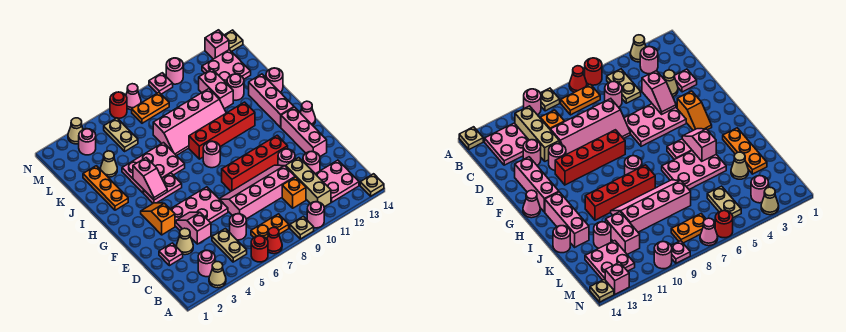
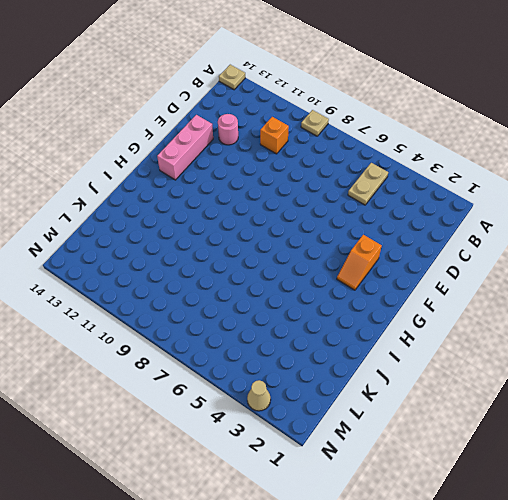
none -> tan cone A3 level 1
none -> red round brick A6 level 1
none -> red cone A7 level 1
none -> pink round brick A10 level 1

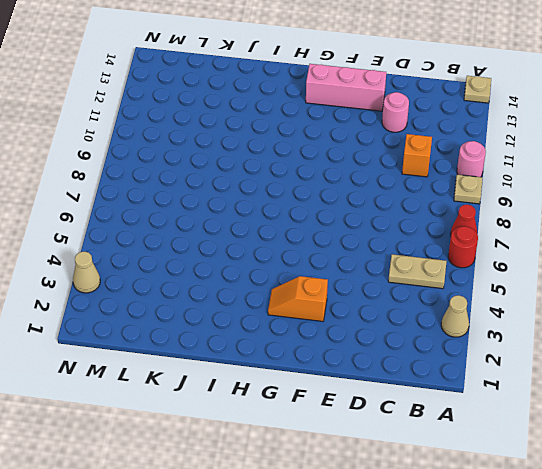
none -> pink round brick B3 level 1
none -> orange plate B7:B8 level 1
none -> tan brick B11:D11 level 1
none -> pink plate B12:C13 level 1

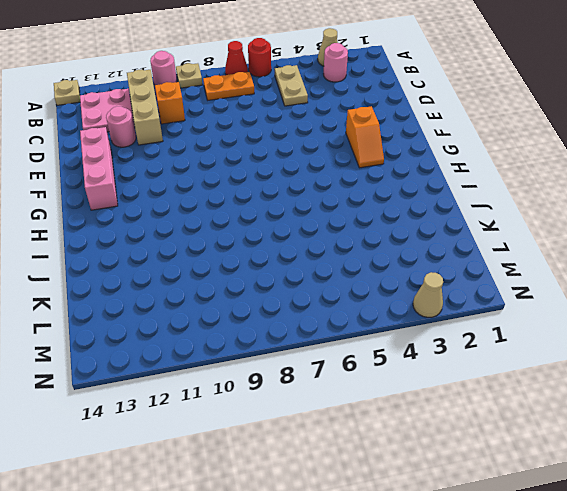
none -> pink round brick C6 level 1
none -> pink plate D2 level 1
none -> tan cone D3 level 1
none -> pink slope D7:E10 level 1 top D

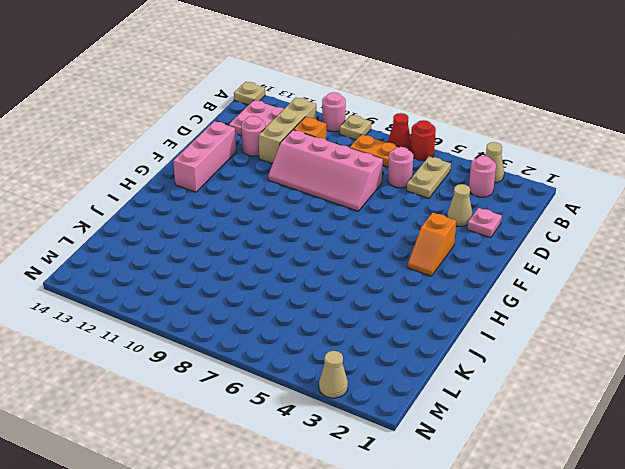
none -> pink plate E4:F6 level 1
none -> pink round brick E11 level 1
none -> red brick F8:F11 level 1
none -> pink cone G14 level 1

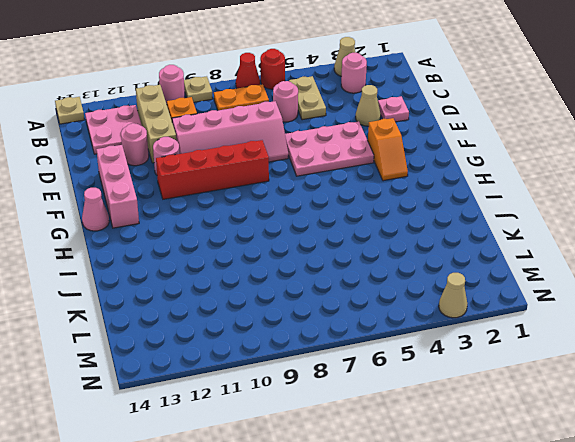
none -> pink plate H4:H5 level 1
none -> pink round brick H8 level 1
none -> pink brick H13:J13 level 1
none -> orange plate I2:K2 level 1

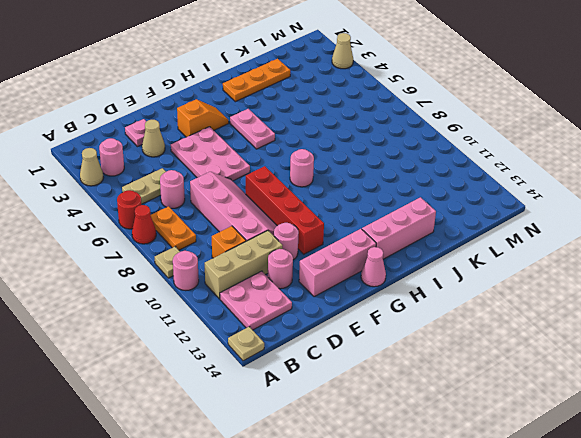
none -> pink plate I4:J6 level 1
none -> red brick I8:I11 level 1
none -> pink slope J7:K10 level 1 top K
none -> pink round brick J14 level 1

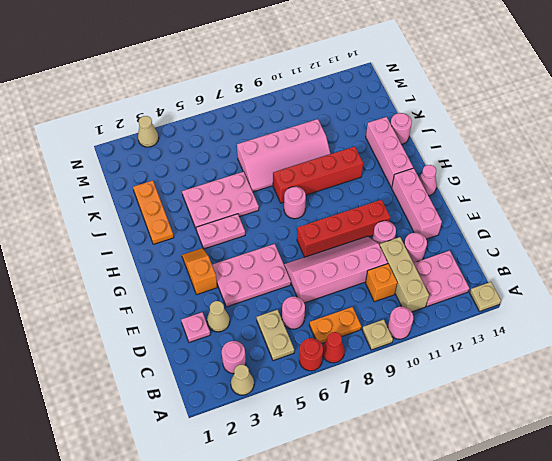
none -> tan cone K3 level 1
none -> pink brick K11:L11 level 1
none -> pink round brick K12 level 1
none -> tan plate L5:M5 level 1

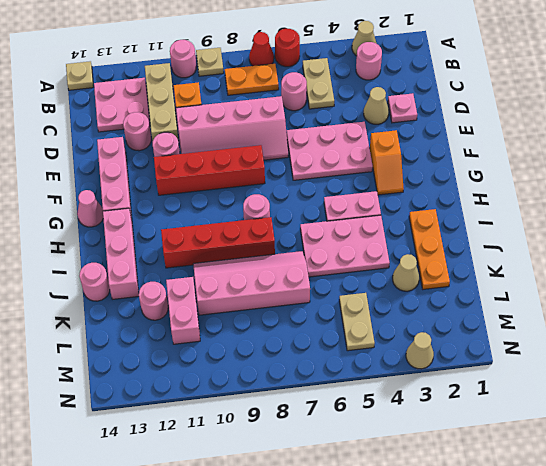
none -> pink plate L12:M13 level 1
none -> pink round brick M3 level 1
none -> orange plate M7:M8 level 1
none -> red round brick N6 level 1

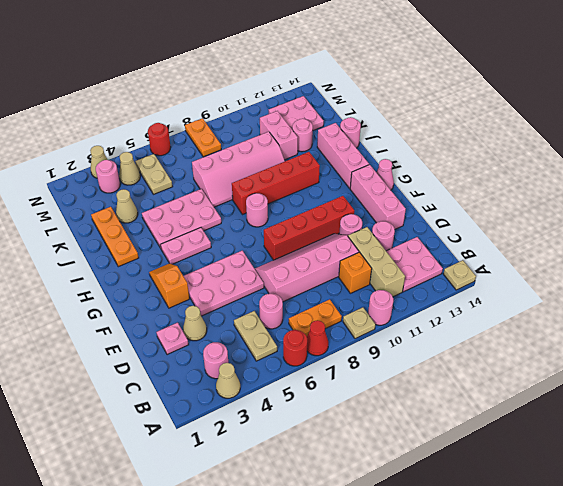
tan cone M4 level 1 -> none
orange plate M8:N8 level 1 -> orange plate M7:M8 level 1
none -> pink cone N7 level 1
none -> pink plate N9 level 1
none -> pink round brick N10 level 1
none -> pink brick N13 level 1

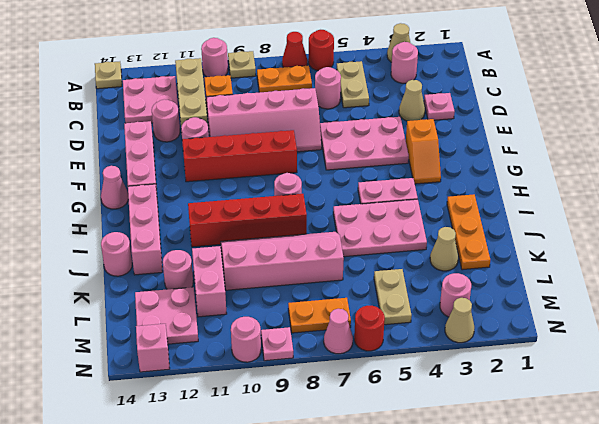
none -> tan plate N14 level 1
none -> pink slope D4:E4 level 2 top D
none -> pink slope H4:I4 level 2 top I

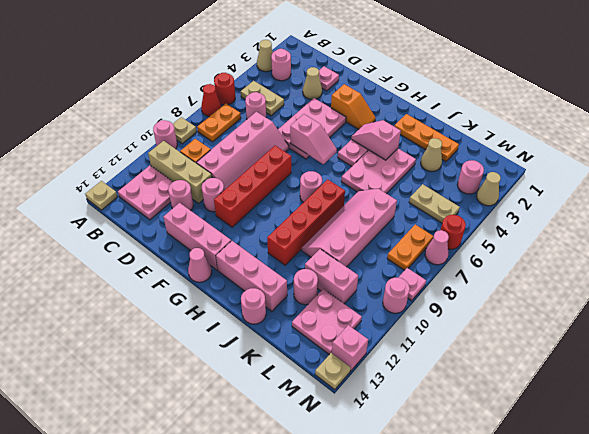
pink slope F6:G6 level 2 top F -> pink slope D4:E4 level 2 top D

